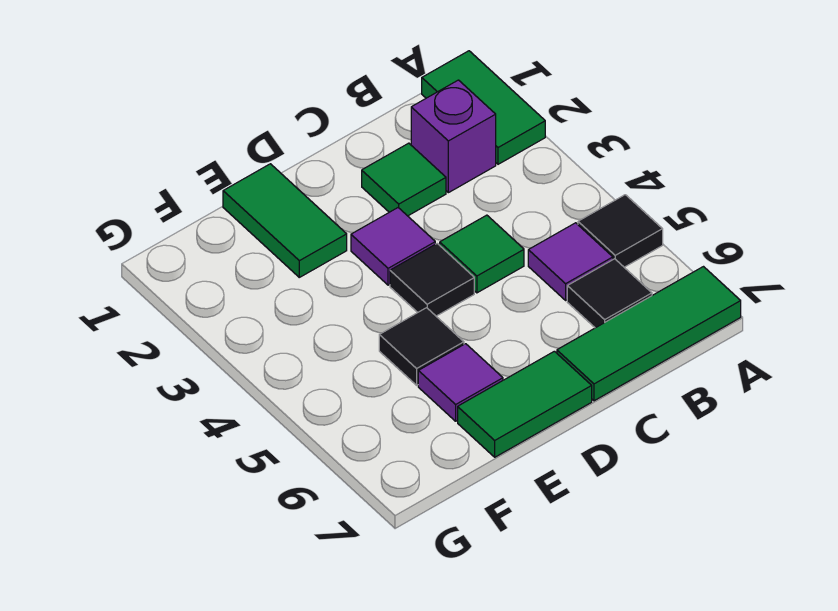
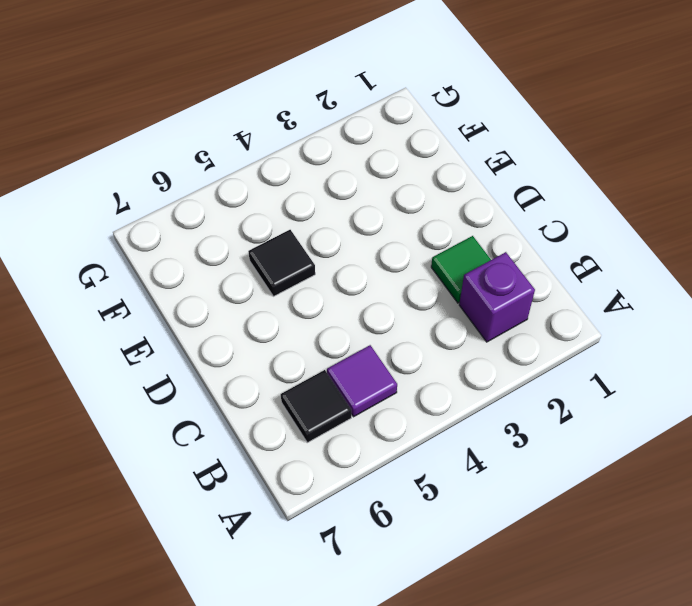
none -> green tile A1:A2 level 1
none -> black tile A5 level 1
none -> green tile A7:C7 level 1

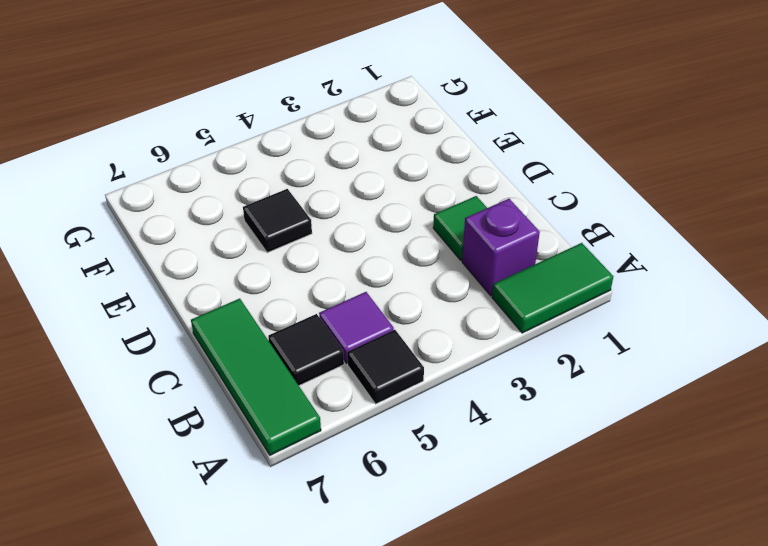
none -> green tile C4 level 1
none -> purple tile D3 level 1
none -> black tile D4 level 1

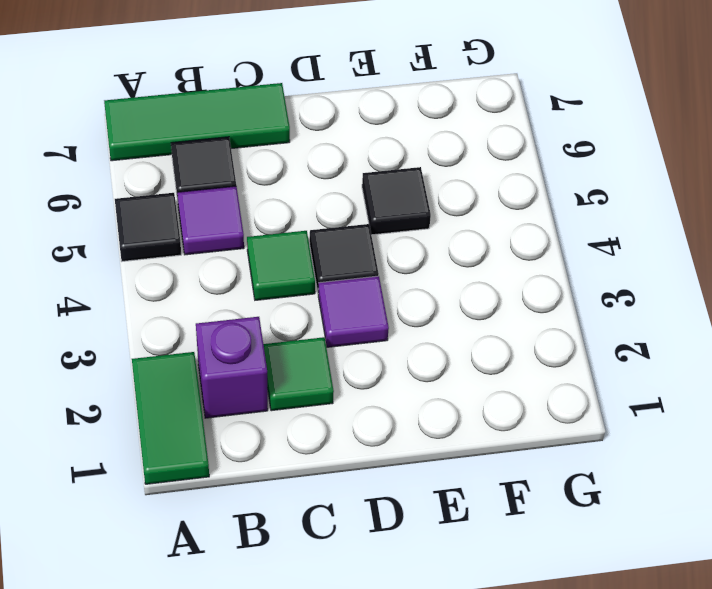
none -> green tile D7:E7 level 1
none -> green tile E1:E2 level 1
none -> purple tile E6 level 1

